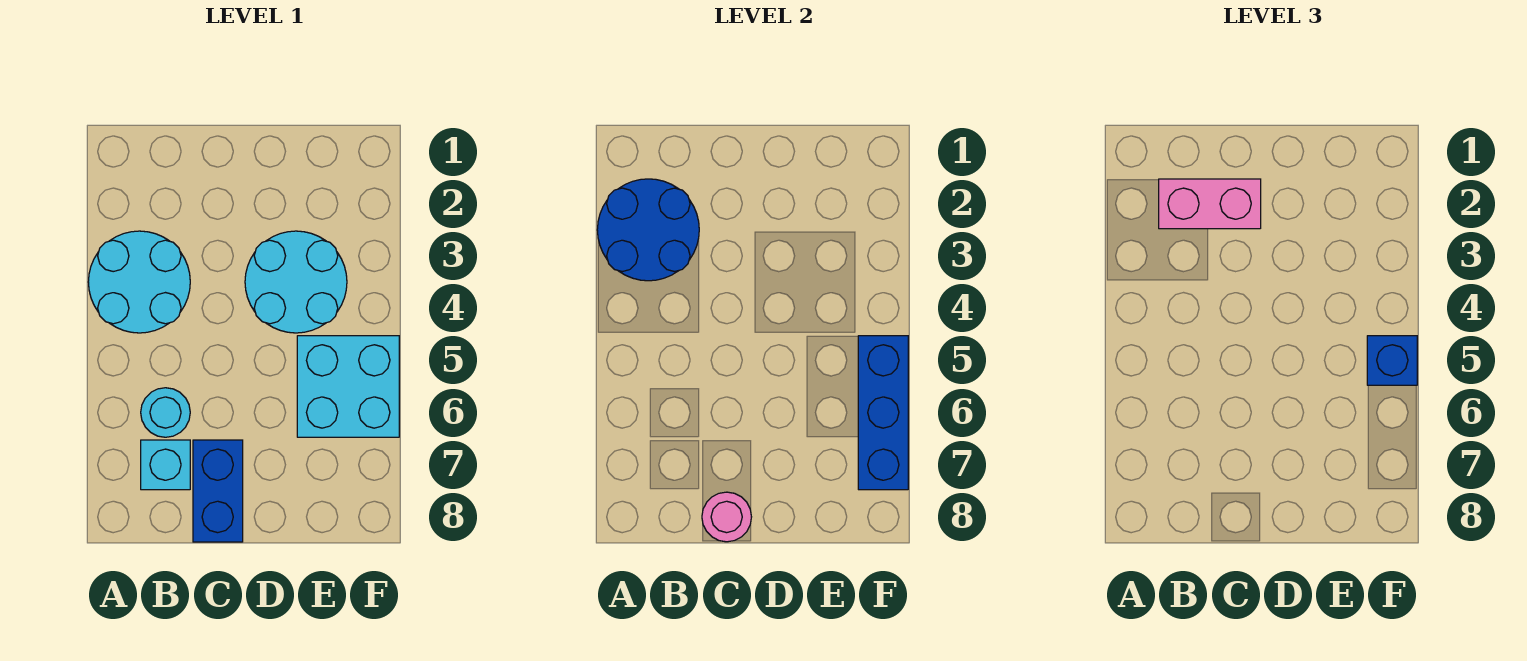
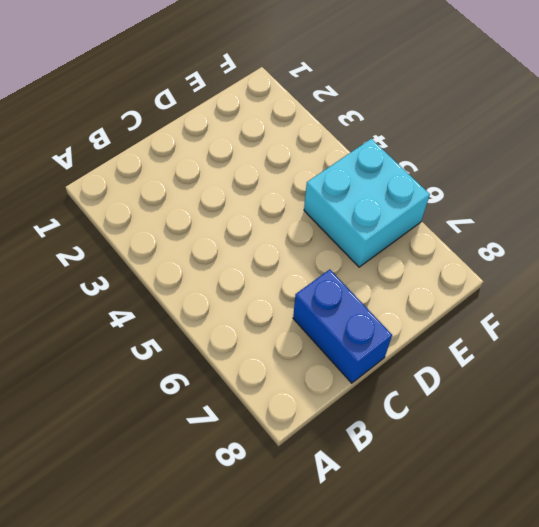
none -> cyan round brick A3:B4 level 1
none -> cyan round brick B6 level 1

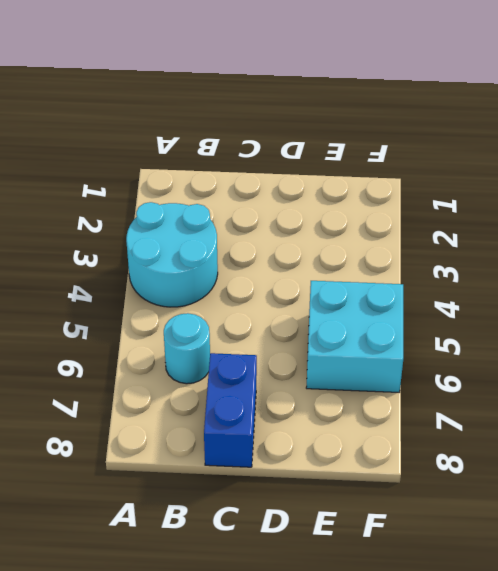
none -> cyan brick B7 level 1
none -> cyan round brick D3:E4 level 1

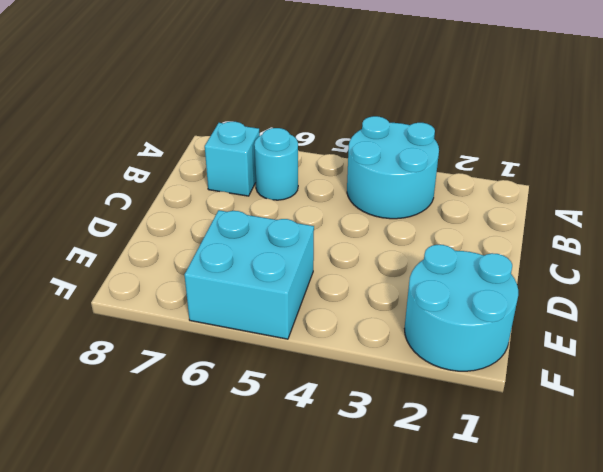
cyan round brick E1:F2 level 1 -> cyan round brick D3:E4 level 1
none -> blue brick C7:C8 level 1
none -> blue round brick A2:B3 level 2

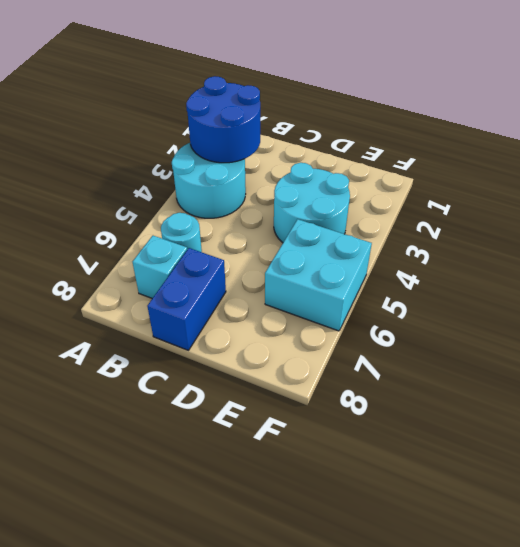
none -> pink round brick C8 level 2
none -> blue brick F5:F7 level 2

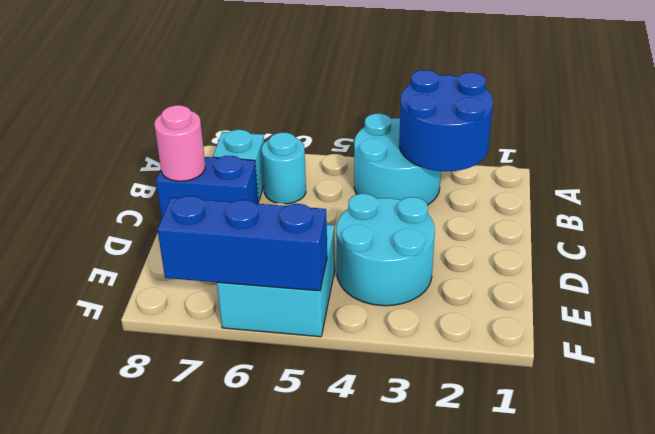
none -> pink brick B2:C2 level 3
none -> blue brick F5 level 3

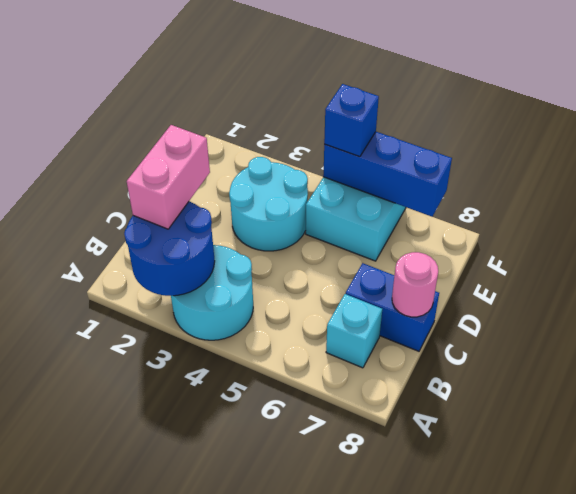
none -> cyan round brick B6 level 1

